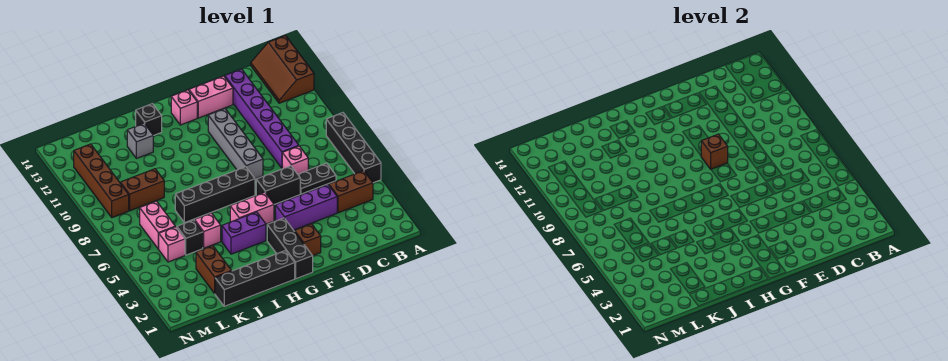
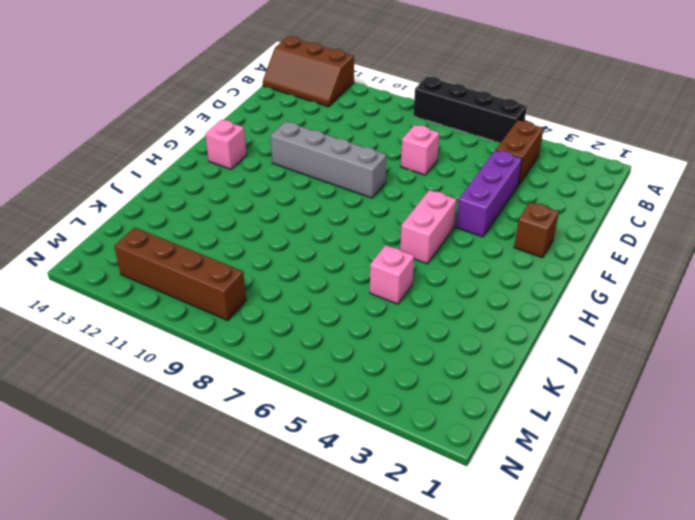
none -> black plate C6:D6 level 1
none -> purple brick D8:D13 level 1
none -> black brick E6:F6 level 1

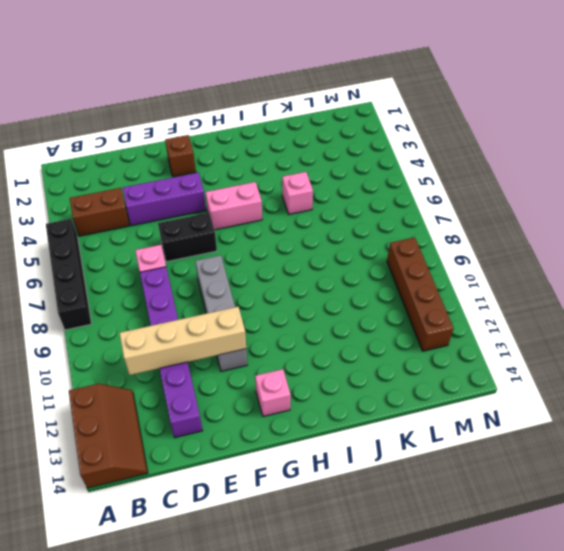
tan brick C11:F11 level 2 -> none
none -> black plate C6:D6 level 1
none -> pink brick E13:F13 level 1
none -> black brick G1:G3 level 1

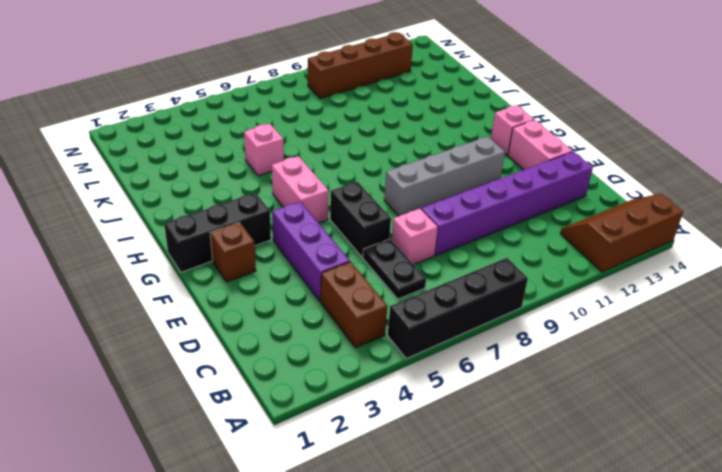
none -> black brick G7:J7 level 1
none -> black brick H1:K1 level 1
none -> purple brick H4:I4 level 1

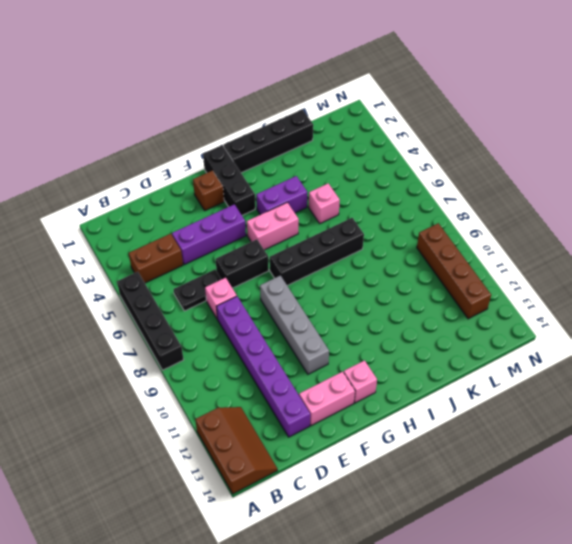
none -> black brick I13 level 1
none -> grey brick J12 level 1
none -> brown brick K2:K3 level 1

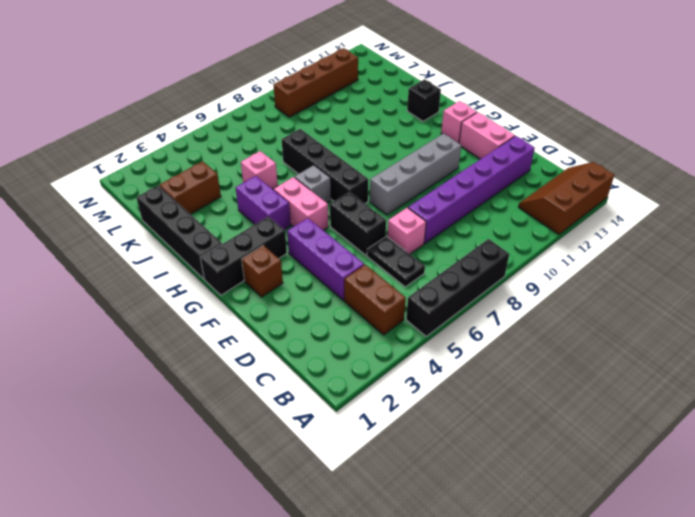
grey brick H6 level 1 -> grey brick J12 level 1
none -> black brick K5 level 1
none -> brown brick K9:L9 level 1
none -> pink brick L5 level 1

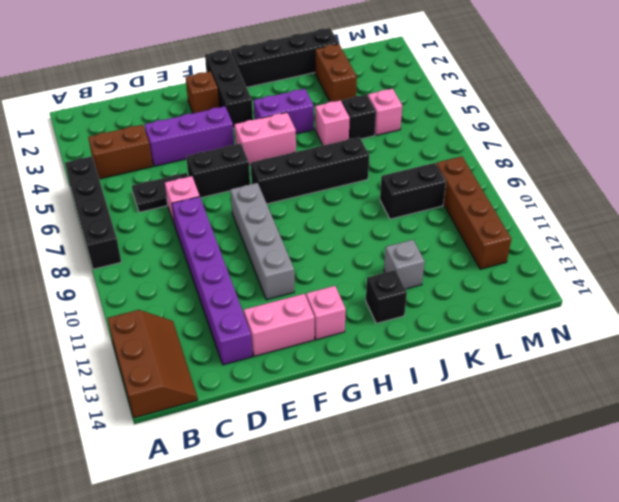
black brick K9:L9 level 1 -> brown brick K9:L9 level 1
none -> pink brick L6:L7 level 1
none -> brown brick F9 level 2

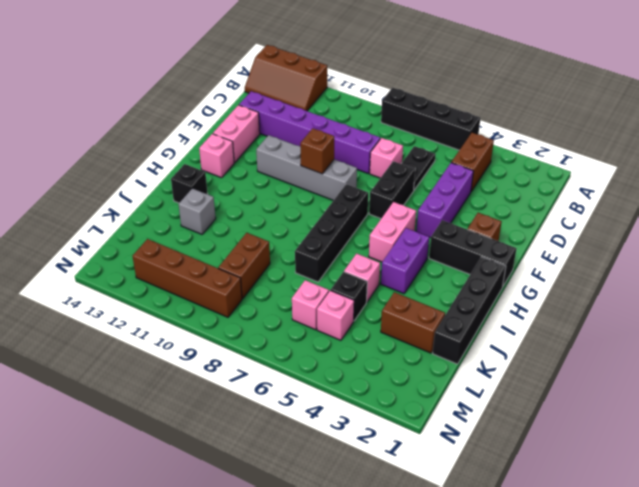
pink brick L6 level 1 -> pink brick L6:L7 level 1

